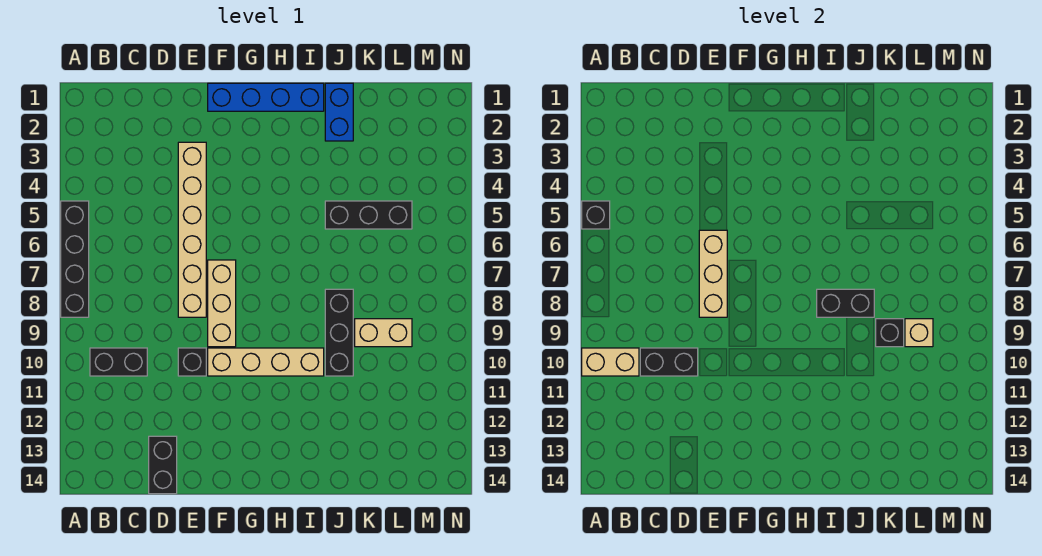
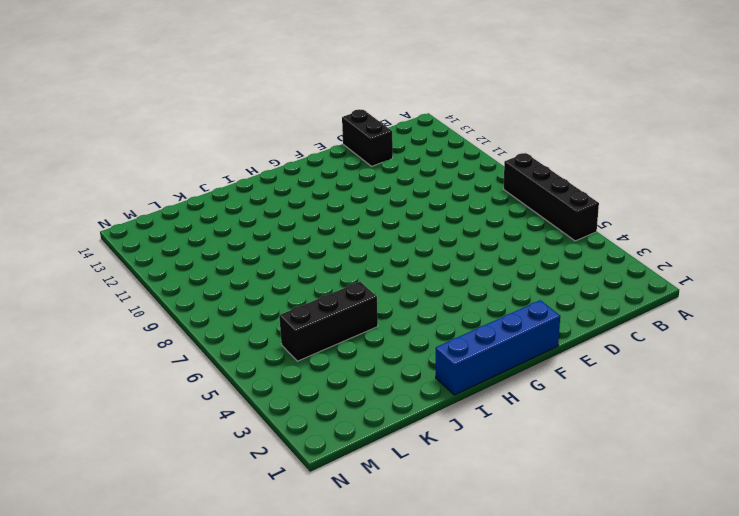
none -> black brick B10:C10 level 1
none -> tan brick E3:E8 level 1
none -> black brick E10 level 1

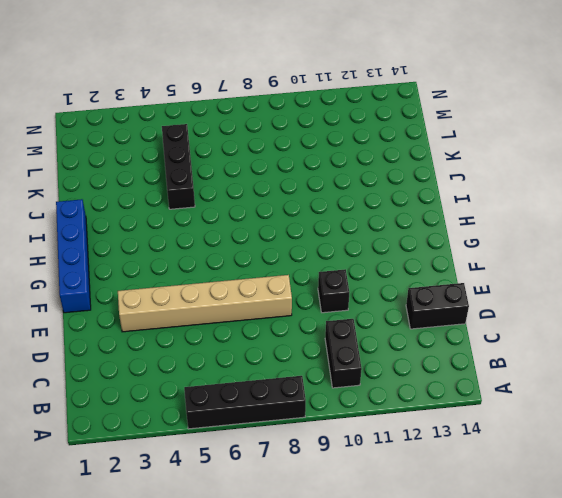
none -> tan brick F7:F9 level 1
none -> tan brick F10:I10 level 1
none -> blue brick J1:J2 level 1

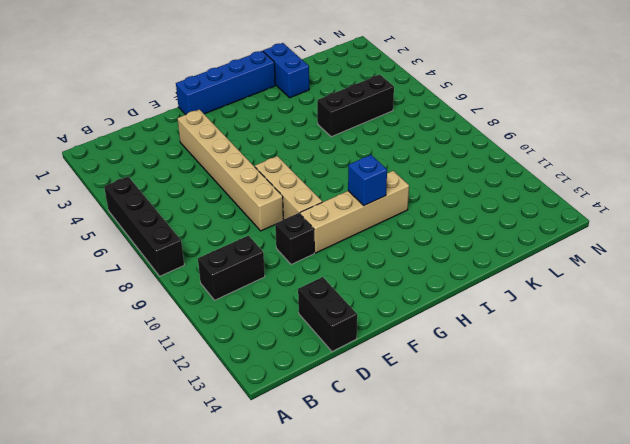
blue brick H10 level 2 -> none
none -> black brick J8:J10 level 1
none -> tan brick K9:L9 level 1
none -> black brick A5 level 2

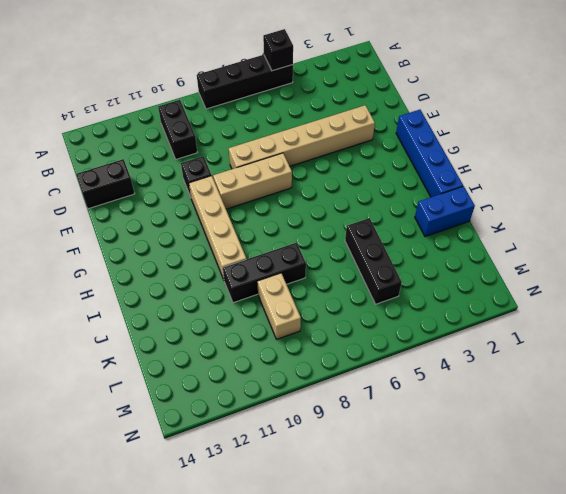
none -> tan brick A10:B10 level 2
none -> black brick C10:D10 level 2
none -> tan brick E6:E8 level 2

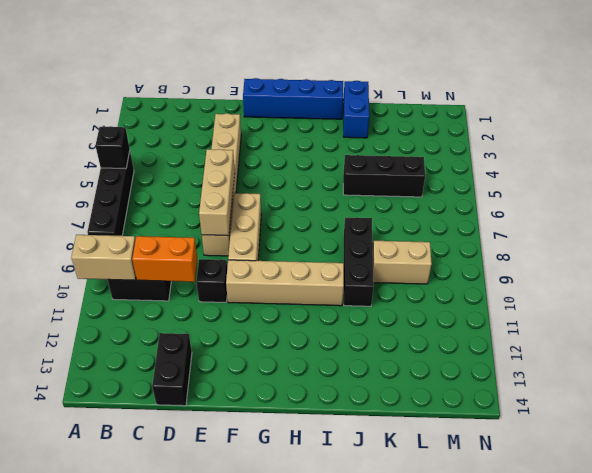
orange brick C10:D10 level 2 -> black brick C10:D10 level 2
none -> black brick I8:J8 level 2
none -> black brick K9 level 2
none -> tan brick L9 level 2

